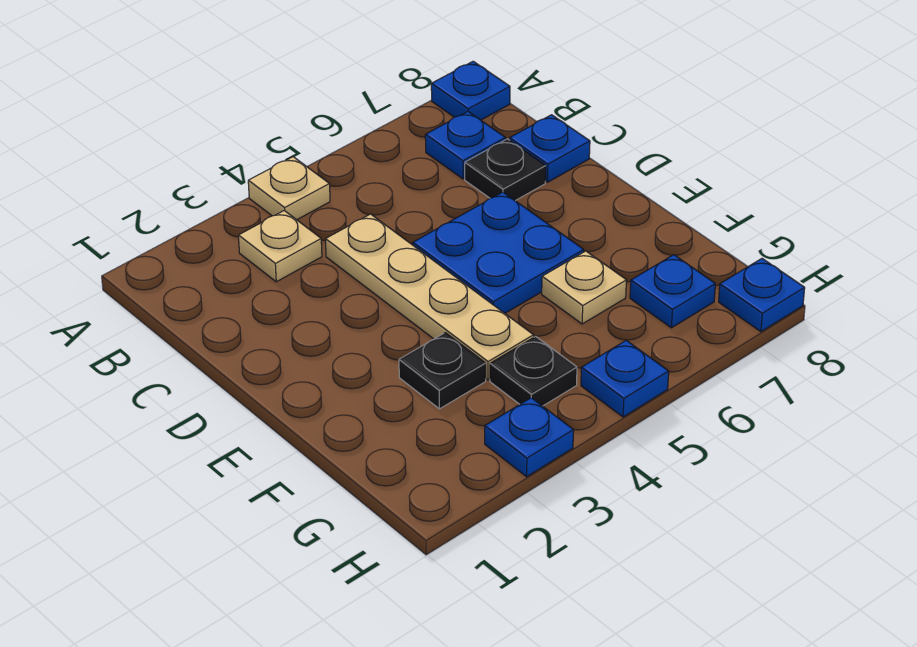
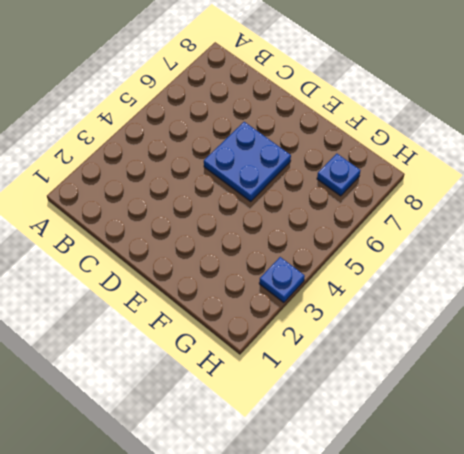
none -> tan plate A4 level 1
none -> blue plate A8 level 1
none -> tan plate B3 level 1

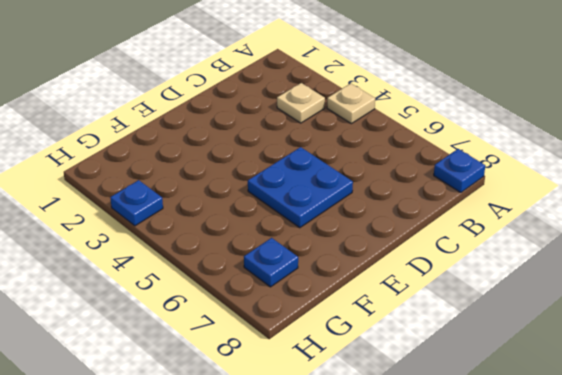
none -> blue plate B7 level 1
none -> tan plate C4:F4 level 1
none -> black plate C7 level 1

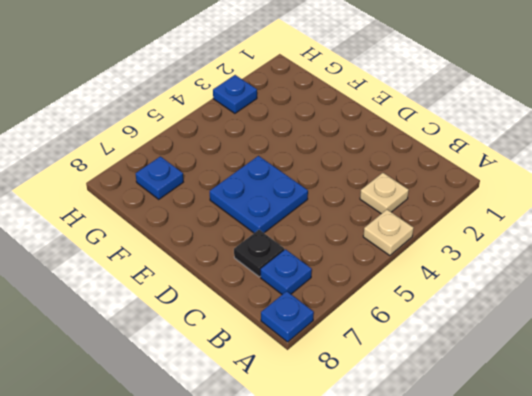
none -> tan plate C4:F4 level 1
none -> blue plate C8 level 1
none -> black plate F3 level 1

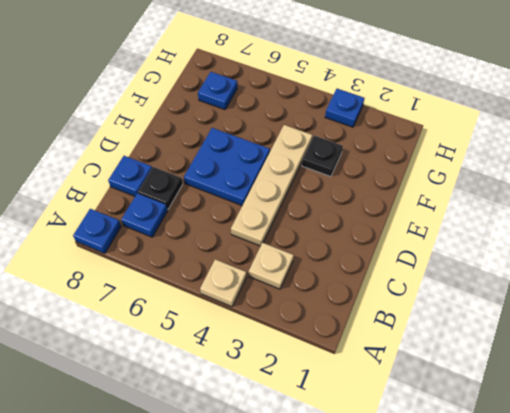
none -> tan plate F6 level 1
none -> black plate G4 level 1
none -> blue plate H5 level 1

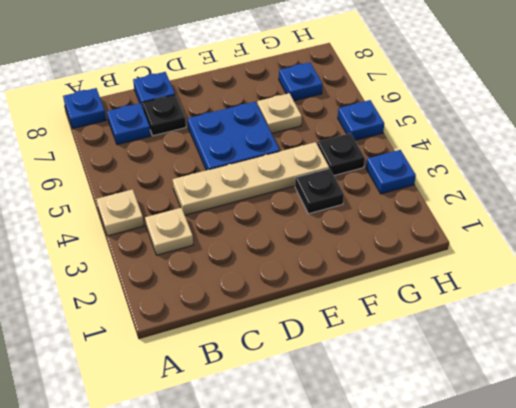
none -> blue plate H8 level 1

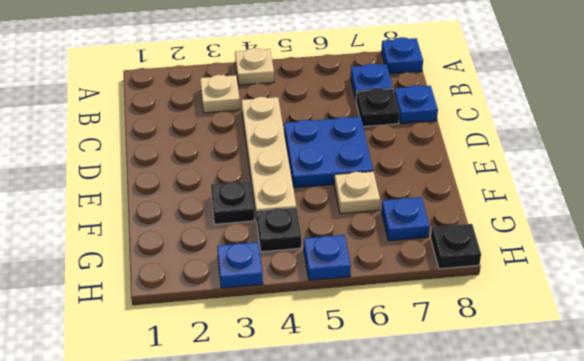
black plate H8 level 1 -> blue plate H8 level 1

